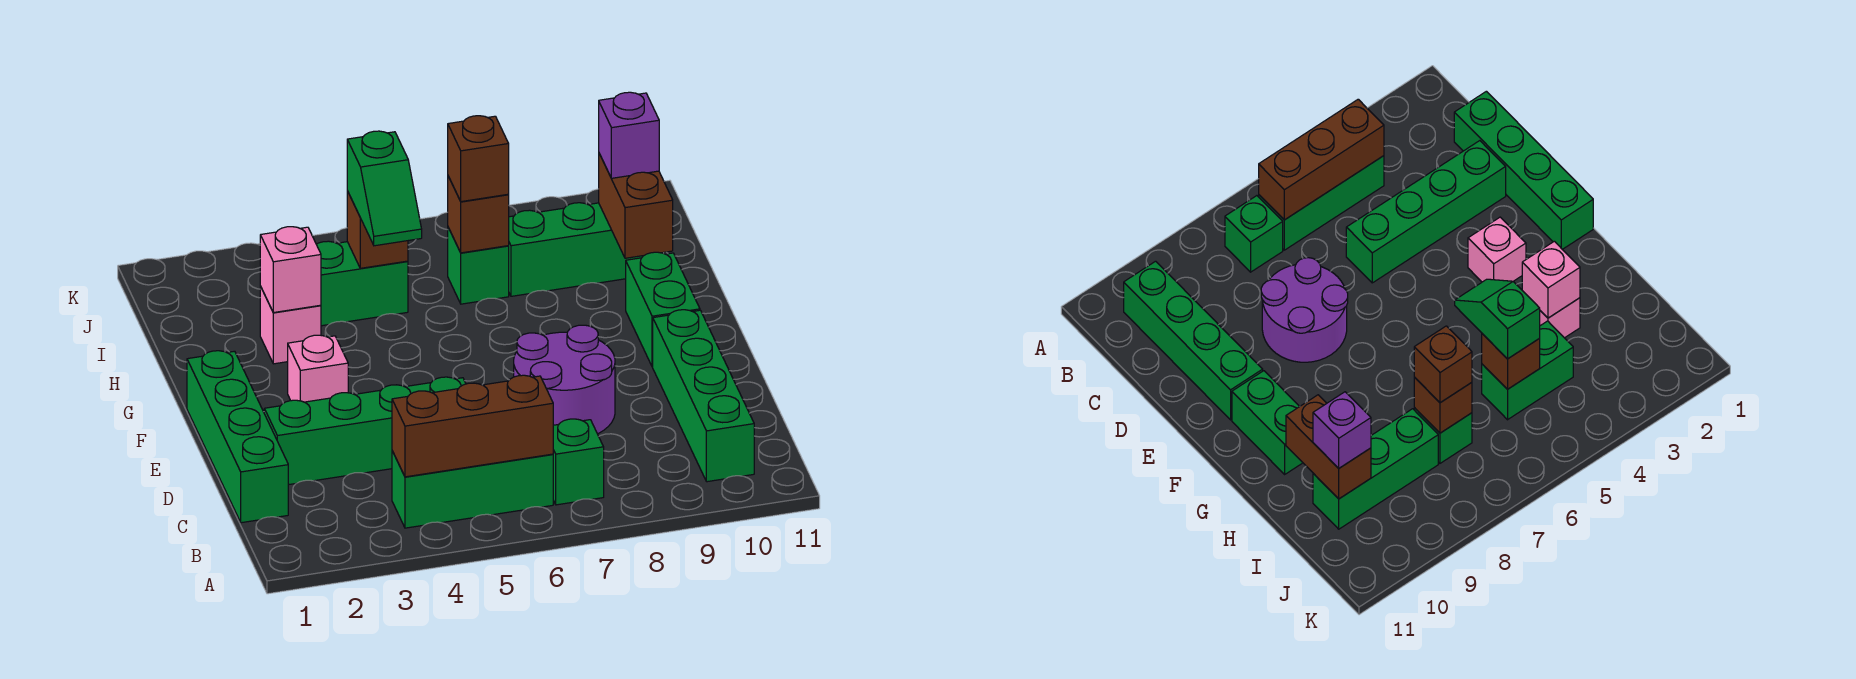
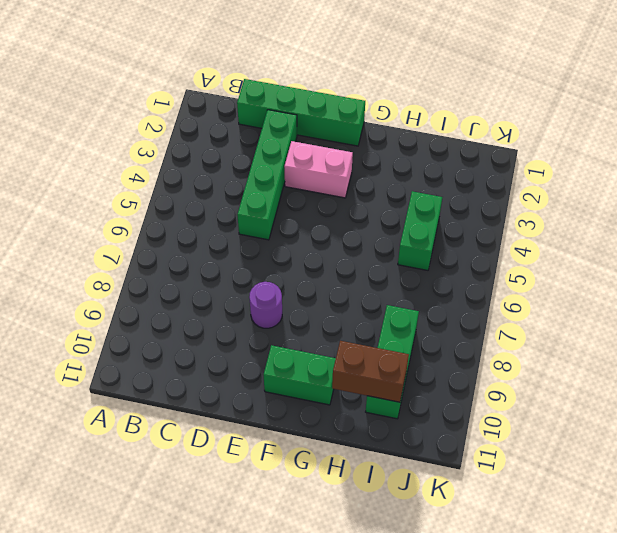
pink brick E3:F3 level 1 -> pink brick F3 level 1
purple round brick E8 level 1 -> purple round brick D7:E8 level 1
none -> green brick B4:B6 level 1
none -> green brick B7 level 1
none -> green brick B10:E10 level 1

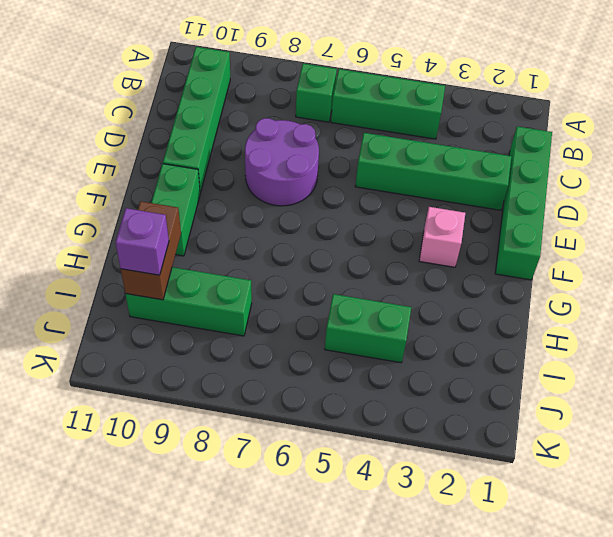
none -> pink brick H3 level 1
none -> green brick I7 level 1
none -> brown brick B4:B6 level 2

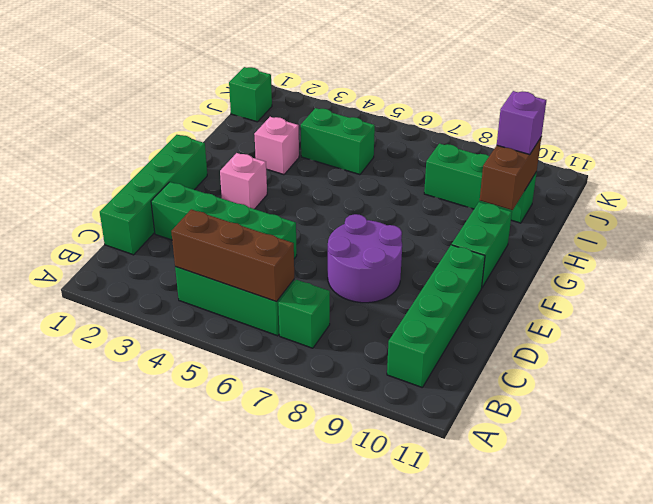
green brick J1 level 1 -> green brick I7 level 1
none -> pink brick H3 level 2
none -> brown brick I5 level 2
none -> brown brick I7 level 2

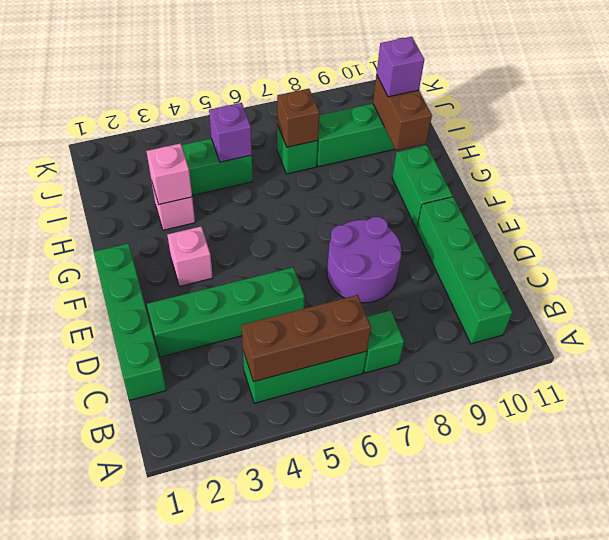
purple brick I5 level 2 -> brown brick I5 level 2
none -> green slope H5:I5 level 3 top I
none -> brown brick I7 level 3

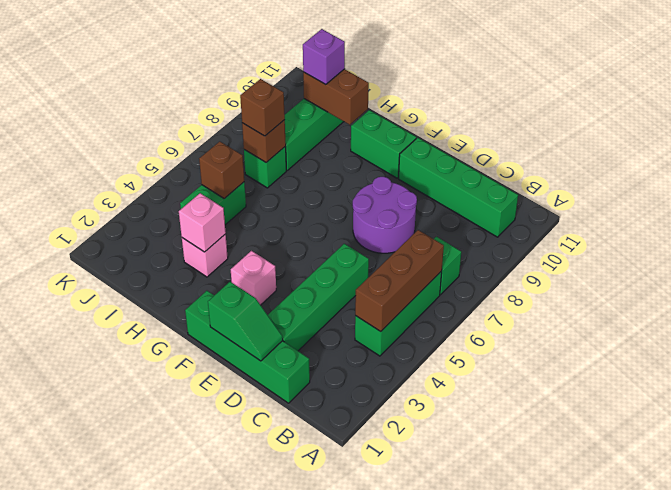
green slope D1:E1 level 2 top E -> green slope H5:I5 level 3 top I

